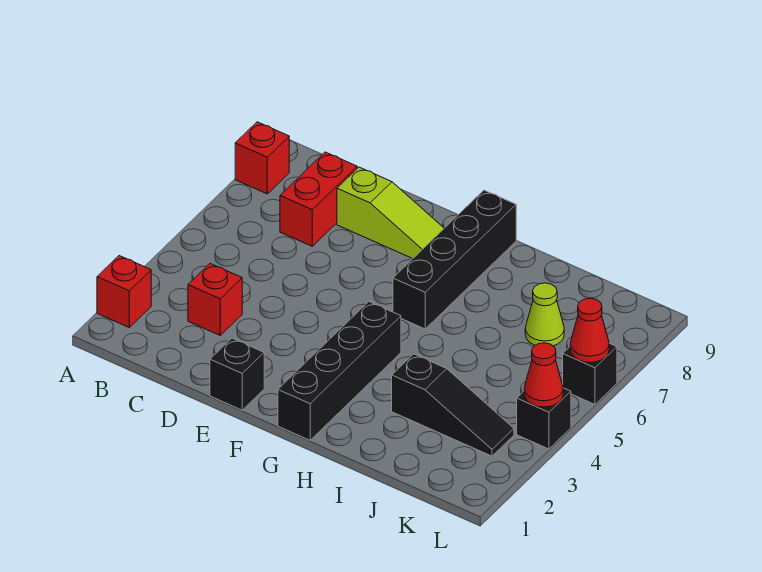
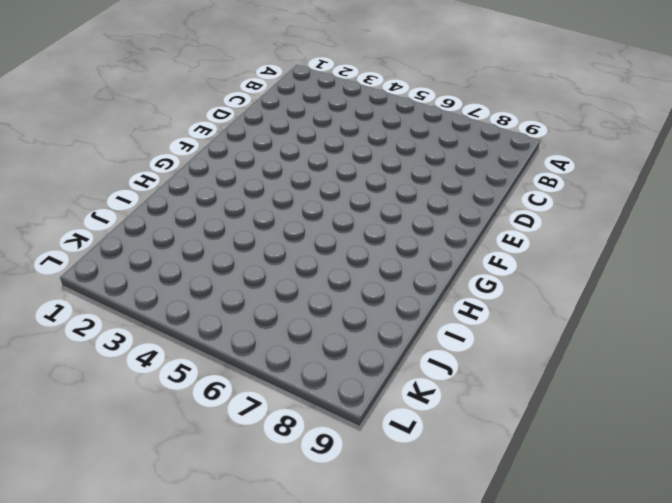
none -> red brick A2 level 1
none -> red brick A8 level 1
none -> red brick C3 level 1

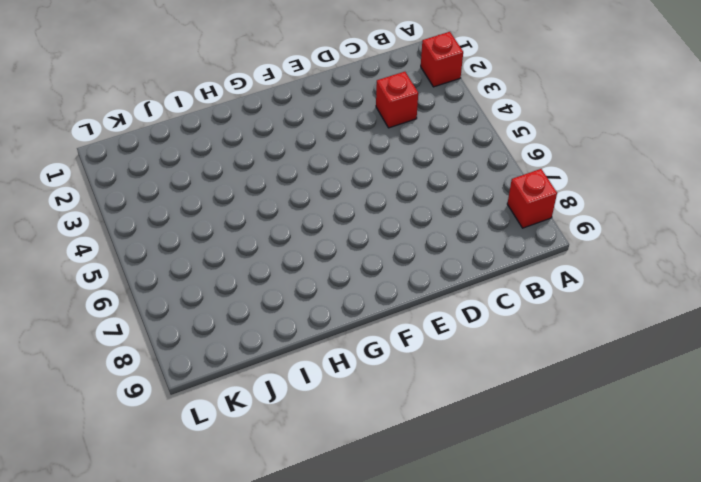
none -> red brick C7:C8 level 1
none -> lime slope D8:F8 level 1 top D
none -> black brick E1 level 1

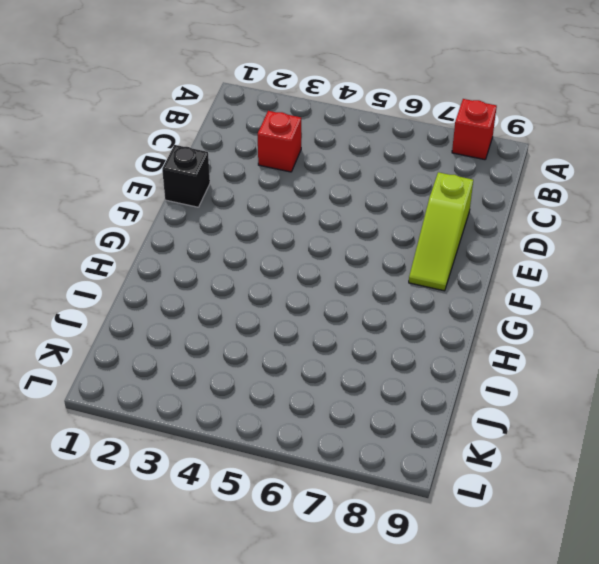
none -> red brick A2 level 1
none -> red brick C7:C8 level 1
none -> black brick G1:G4 level 1

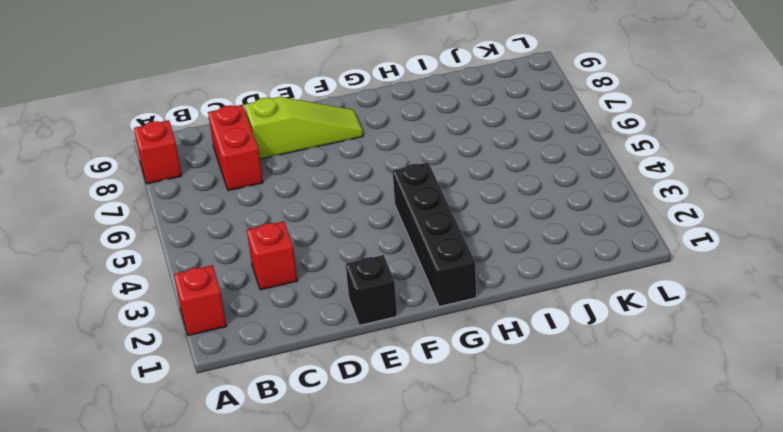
none -> black brick G6:G9 level 1
none -> black slope I3:K3 level 1 top I
none -> lime cone J7 level 1

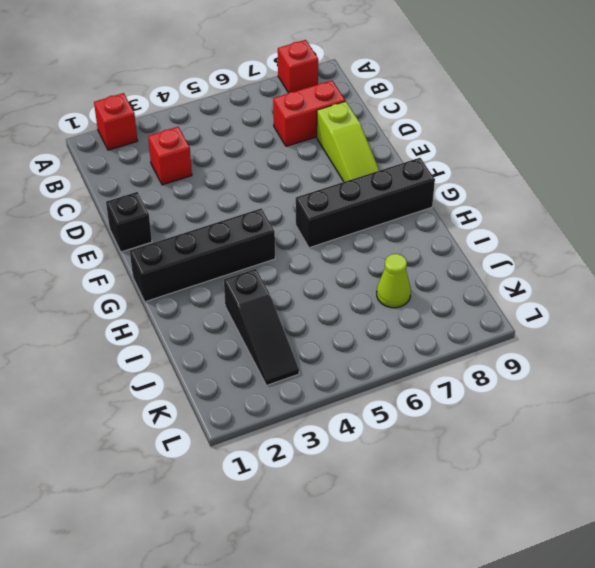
none -> black brick L4 level 1
none -> black brick L6 level 1
none -> red cone L4 level 2

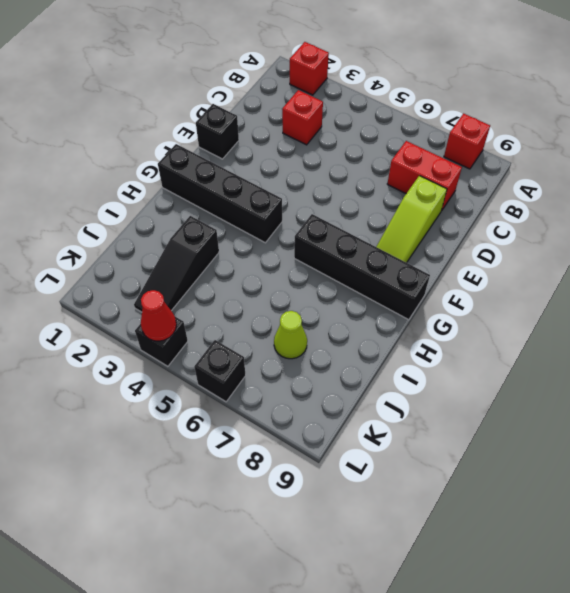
none -> red cone L6 level 2

